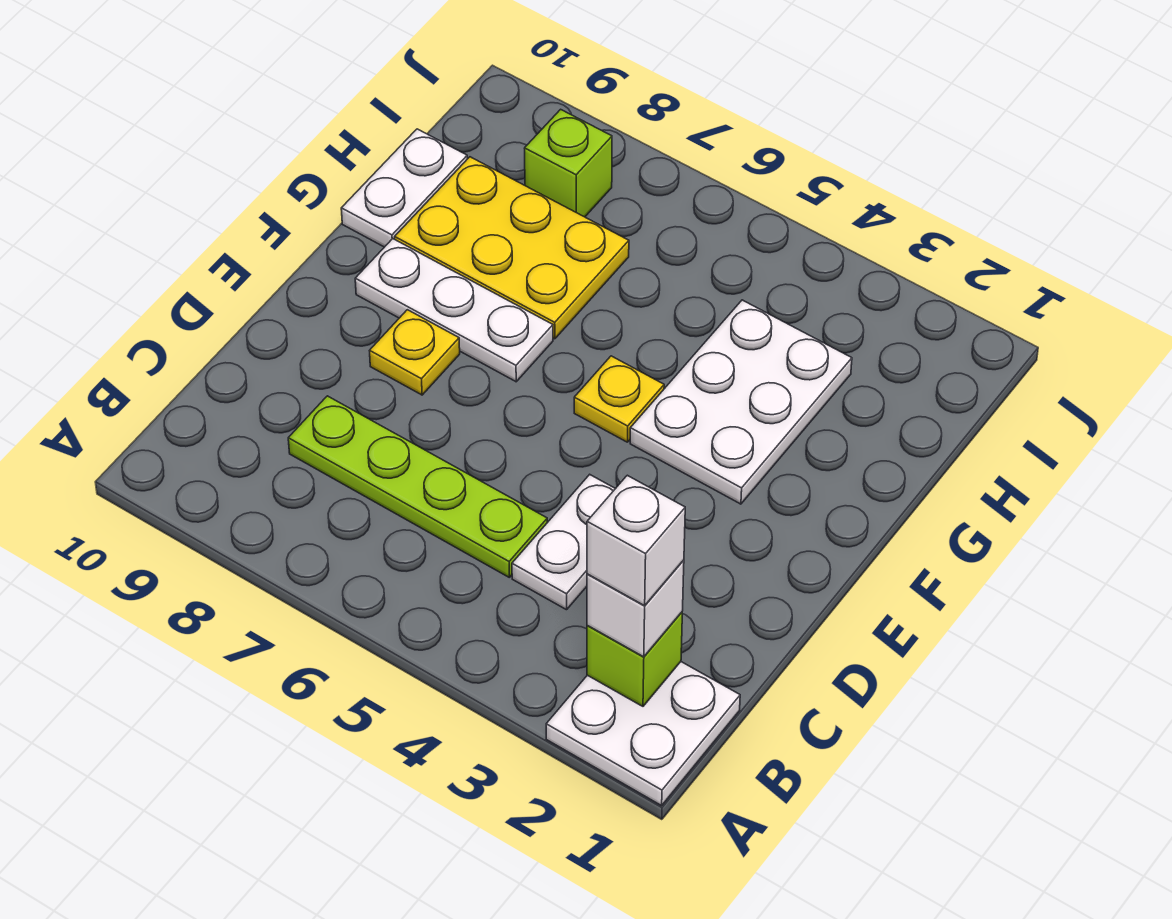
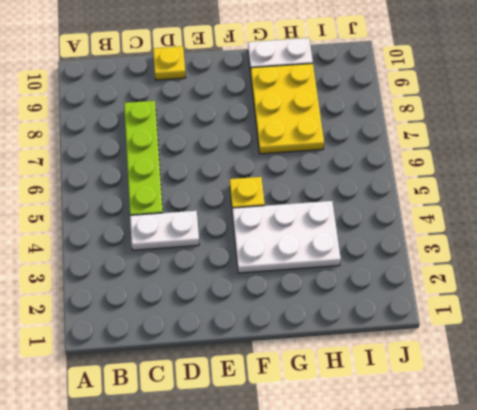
yellow plate D10 level 1 -> yellow plate E8 level 1
none -> white plate A1:B2 level 1
none -> white plate F7:F9 level 1
none -> lime brick I8 level 1

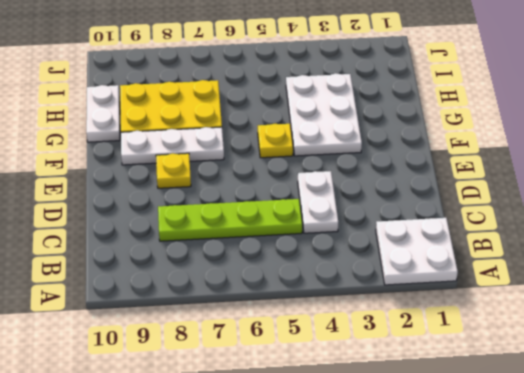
none -> lime brick I8 level 1
none -> lime brick B2 level 2
none -> white brick B2 level 3

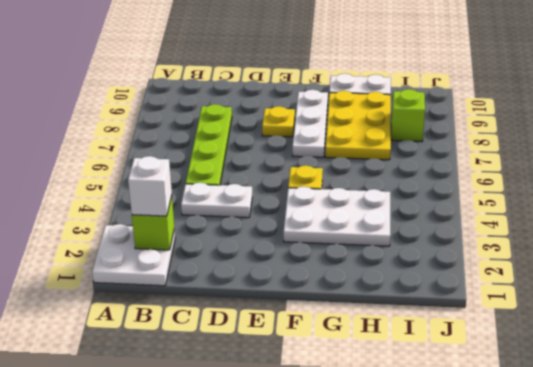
none -> white brick B2 level 4

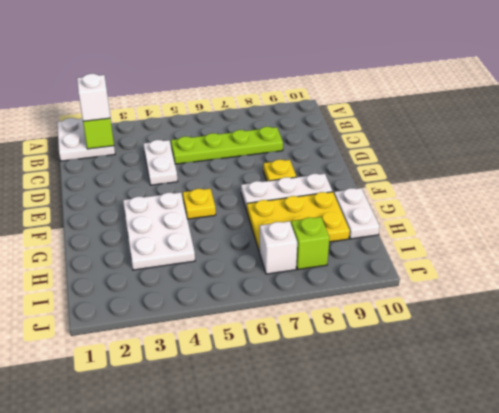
white brick I7 level 1 -> white brick B2 level 4

